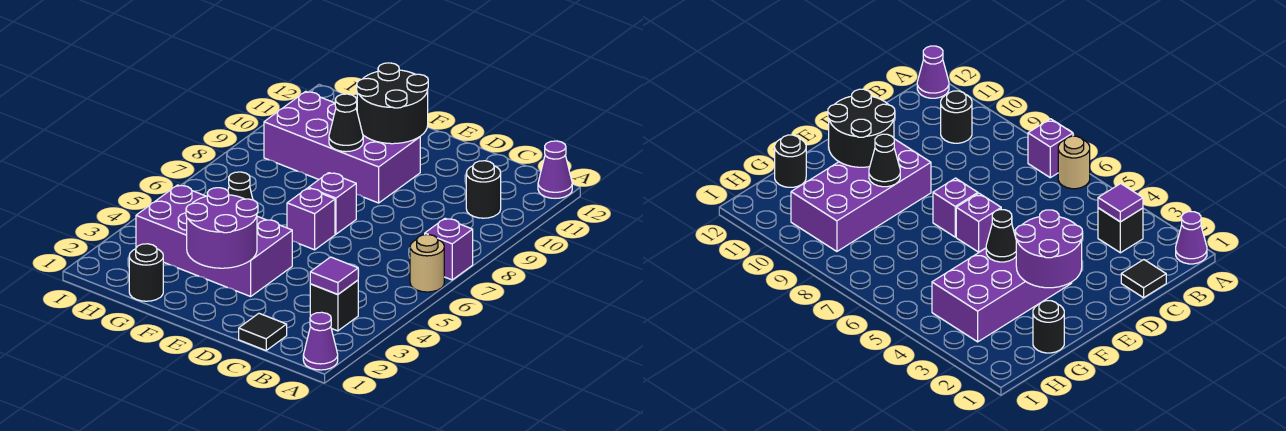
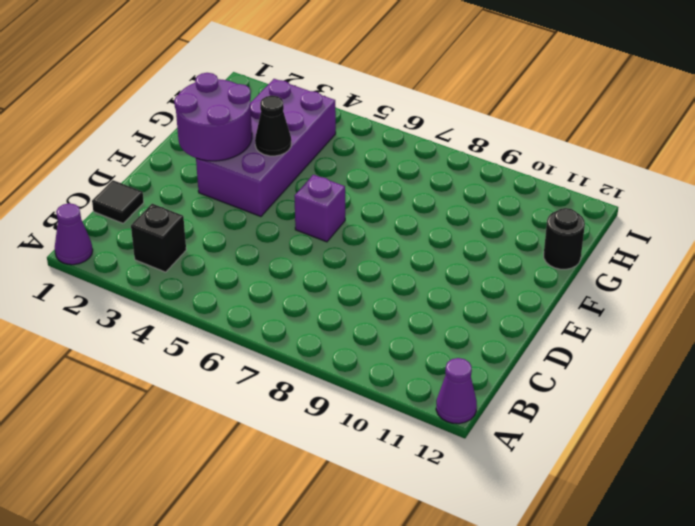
none -> tan round brick A6 level 1
none -> purple brick A7 level 1
none -> black round brick B10 level 1

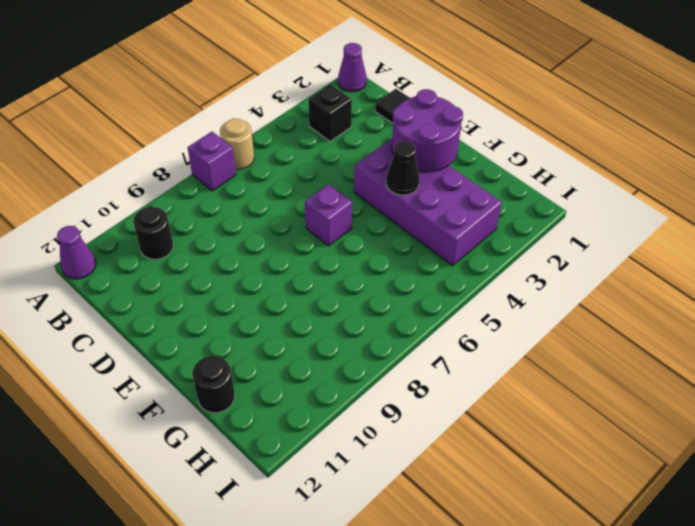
none -> purple brick E7 level 1
none -> purple brick E9:H10 level 1
none -> black round brick G1 level 1

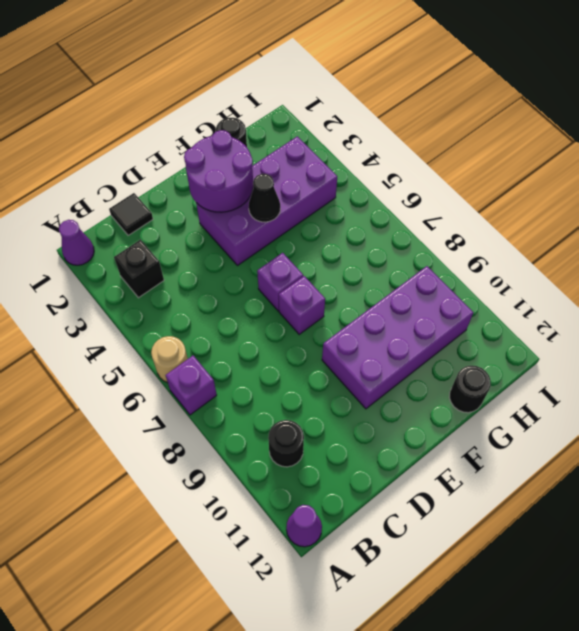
none -> purple tile B3 level 2
none -> black round brick E10:F11 level 2
none -> black cone F9 level 2

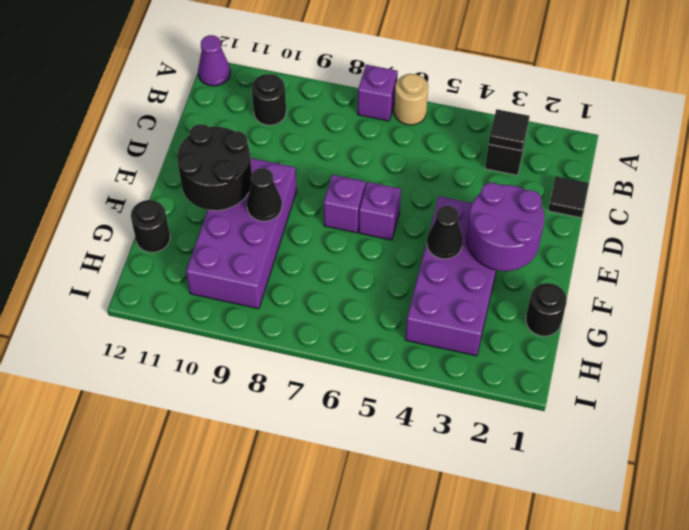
black tile B3 level 2 -> purple tile B3 level 2
none -> purple cone A1 level 1

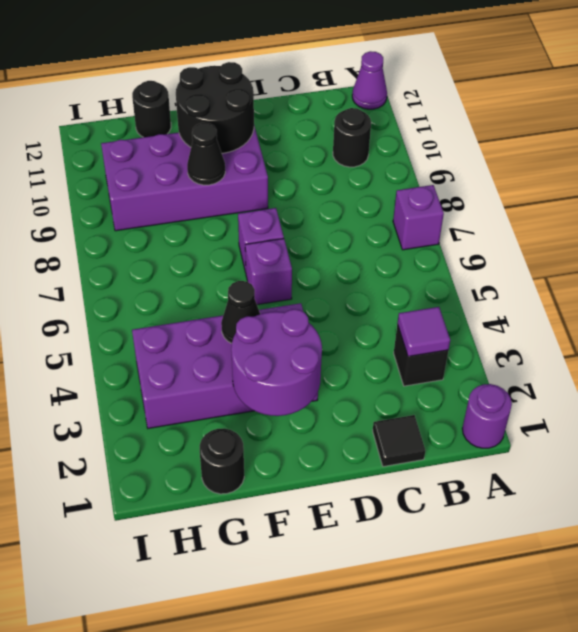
purple round brick A1 level 1 -> purple cone A1 level 1
none -> tan round brick A6 level 1

